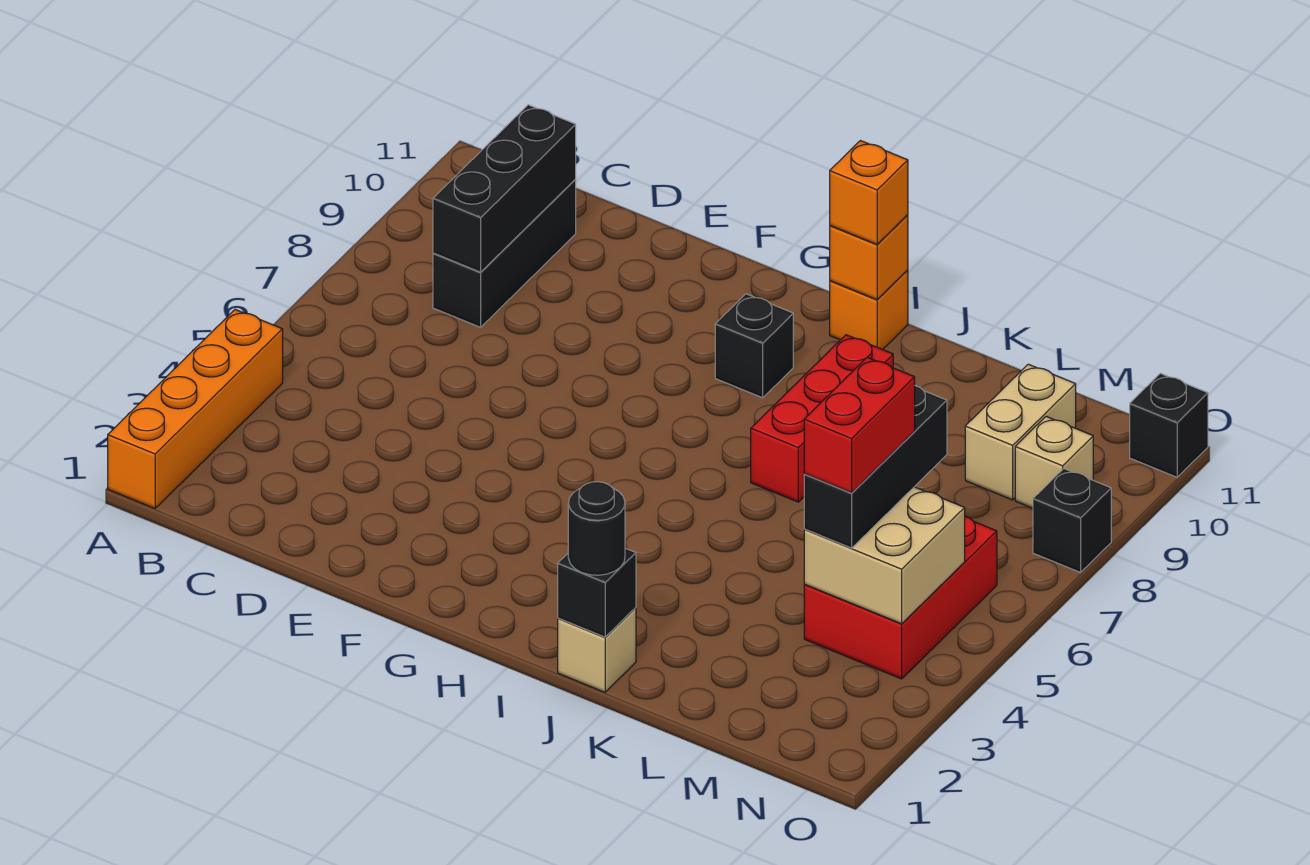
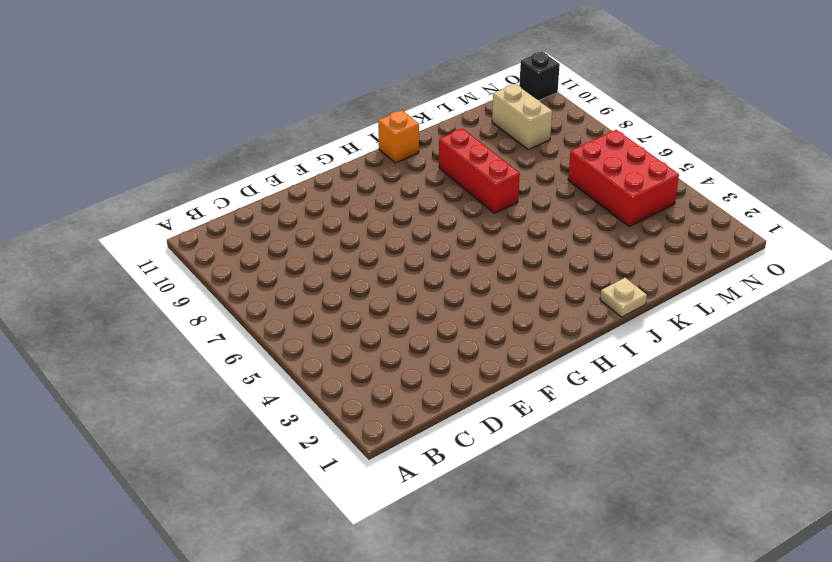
tan plate J1 level 1 -> tan brick J1 level 1
none -> orange brick A1:A4 level 1
none -> black brick C8:C10 level 1
none -> black brick H9 level 1

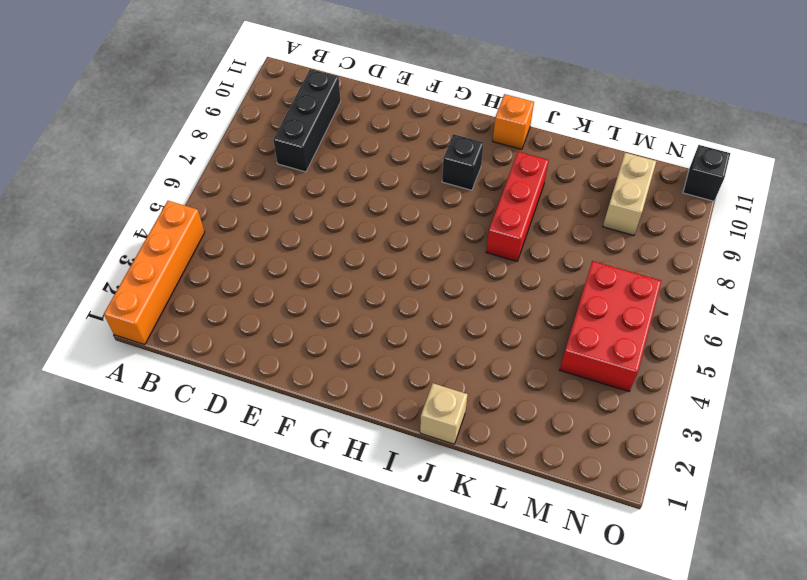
none -> tan brick N9 level 1
none -> black brick O8 level 1
none -> black brick C8:C10 level 2

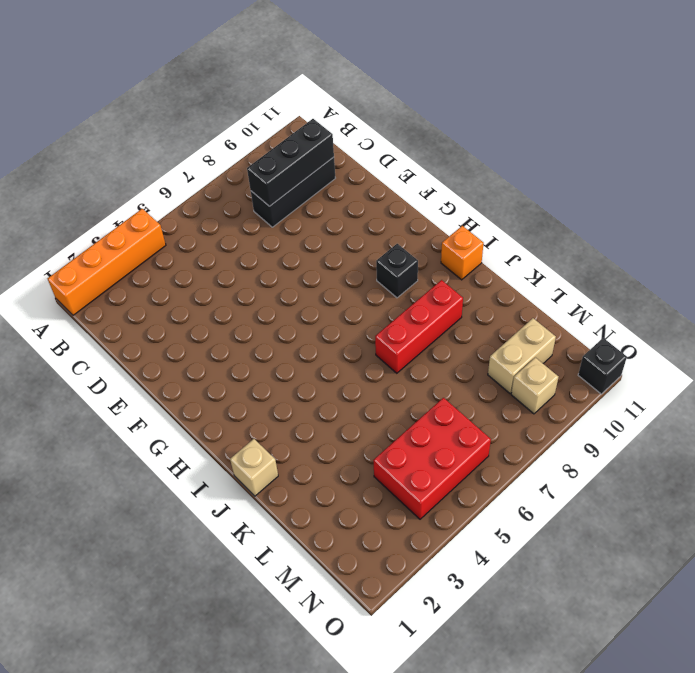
none -> black brick O8 level 1
none -> orange brick I11 level 2
none -> black brick J1 level 2

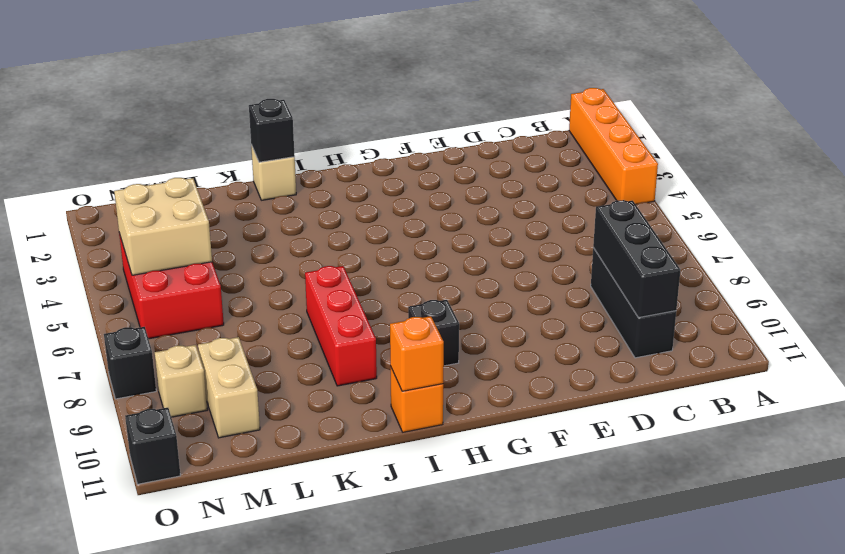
none -> orange brick I11 level 3
none -> black round brick J1 level 3
none -> black brick M4:M6 level 3

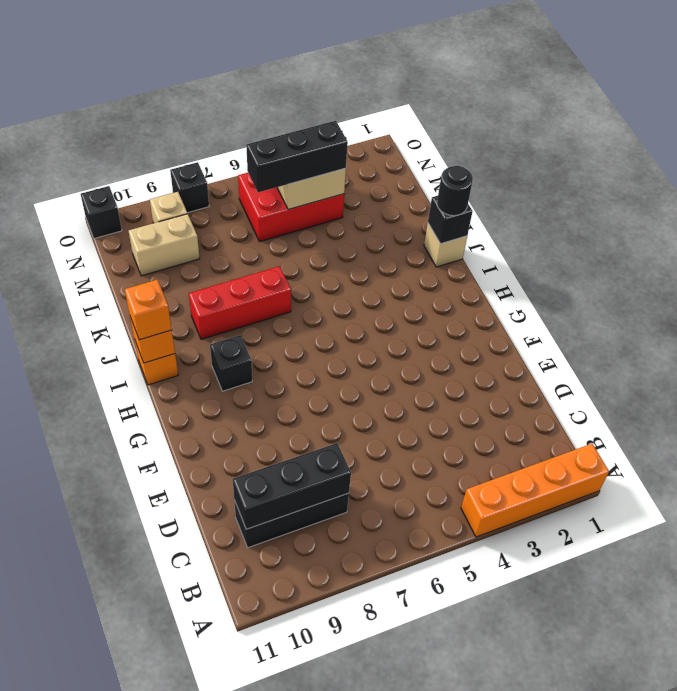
none -> red brick M4:M5 level 4

